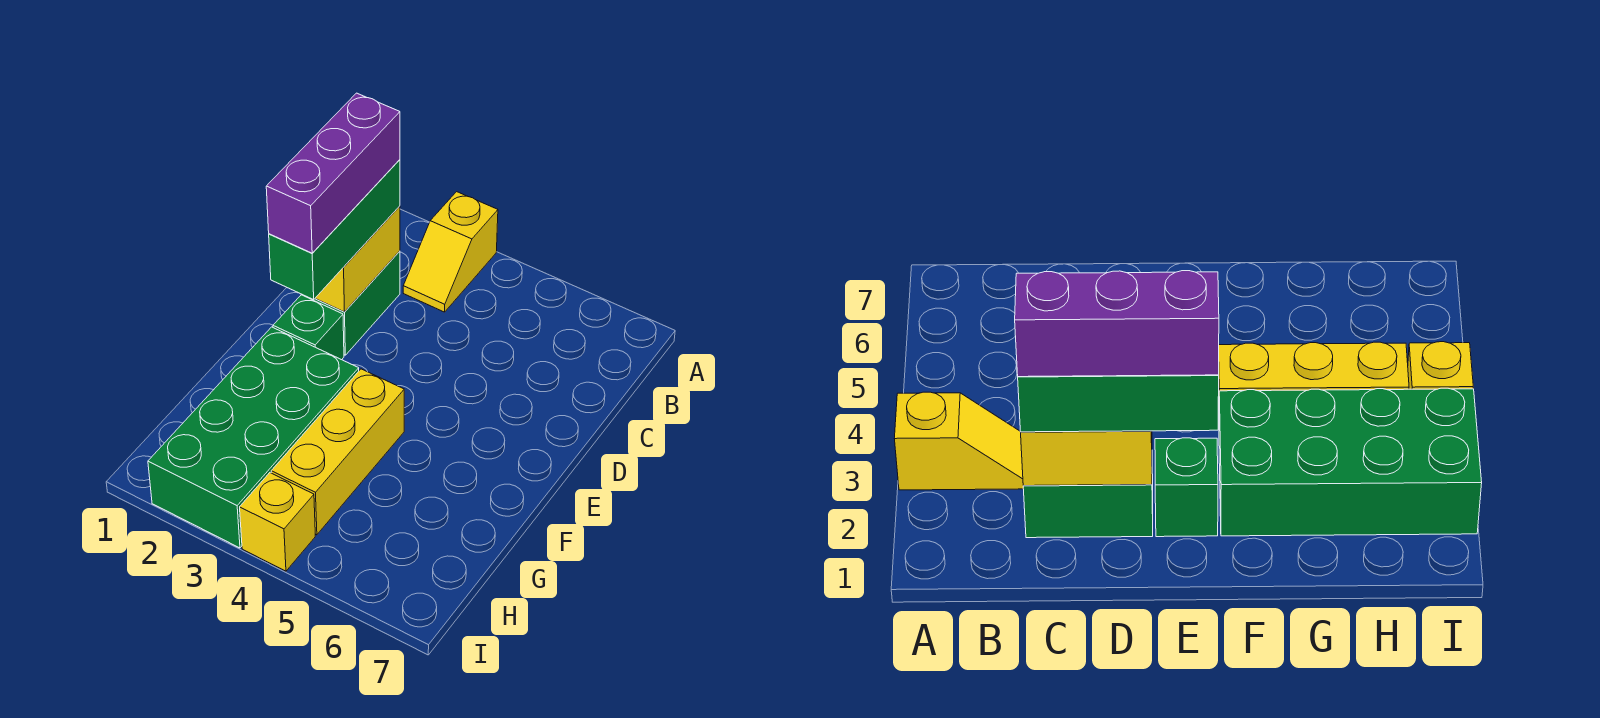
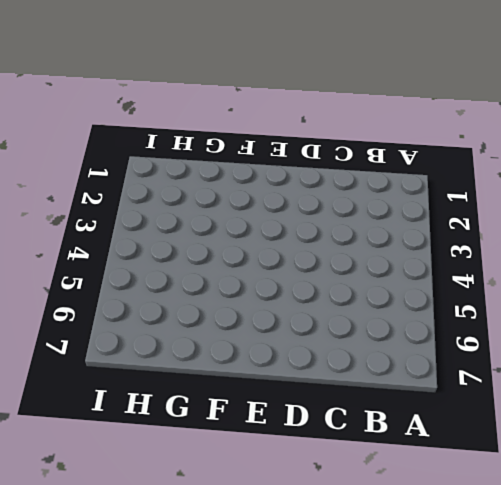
none -> yellow slope A3:B3 level 1 top A
none -> green brick C2:D2 level 1

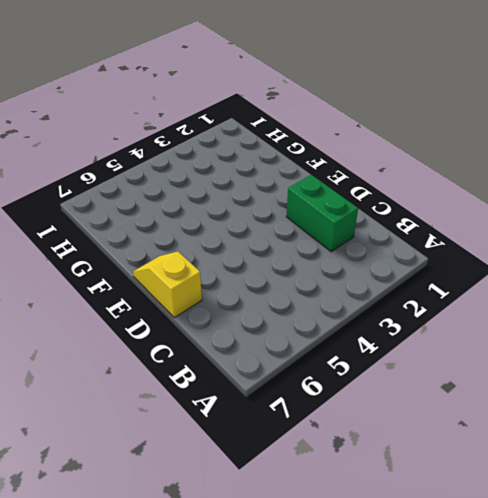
yellow slope D7:E7 level 1 top D -> yellow slope A3:B3 level 1 top A
none -> green brick E2 level 1
none -> green brick F2:I3 level 1

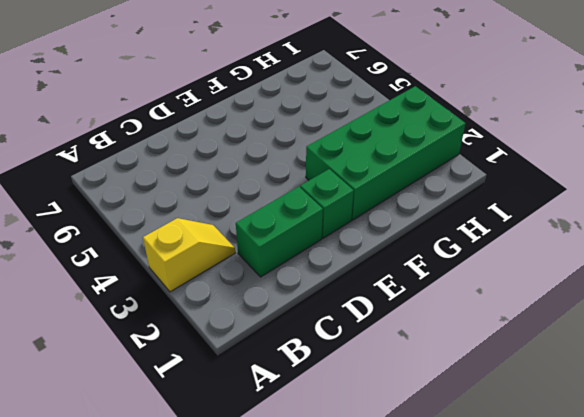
none -> yellow brick F4:H4 level 1
none -> yellow brick I4 level 1

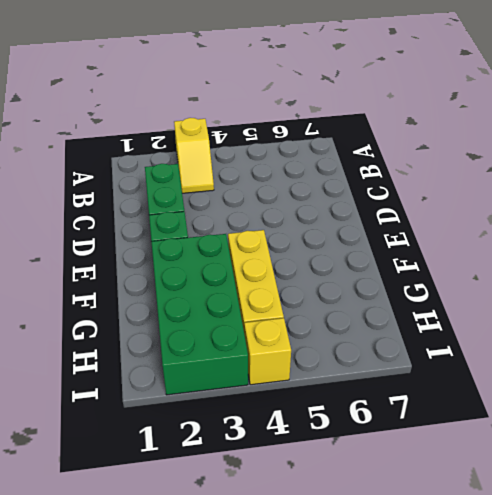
none -> yellow brick C2:D2 level 2
none -> green brick C2:E2 level 3

